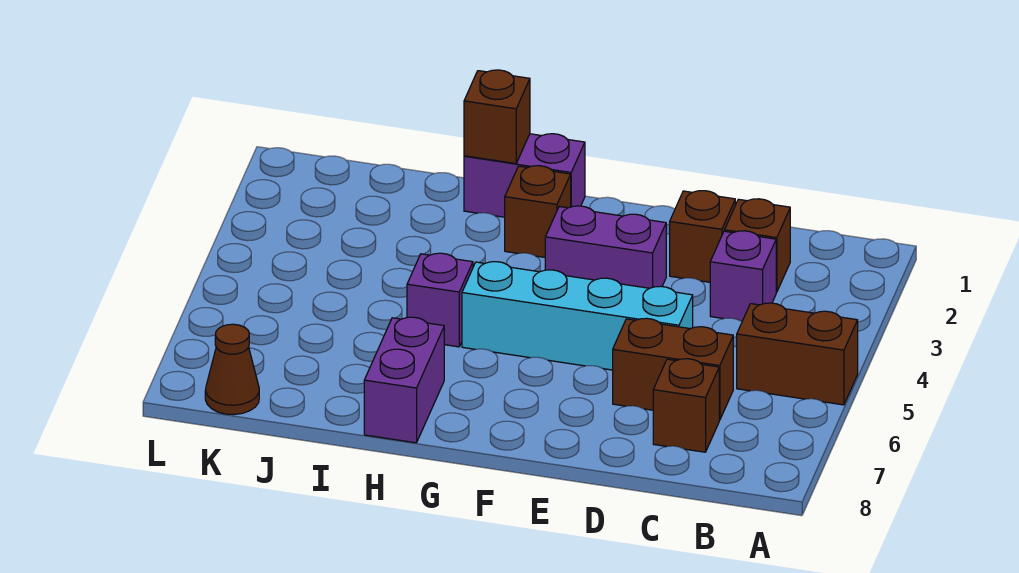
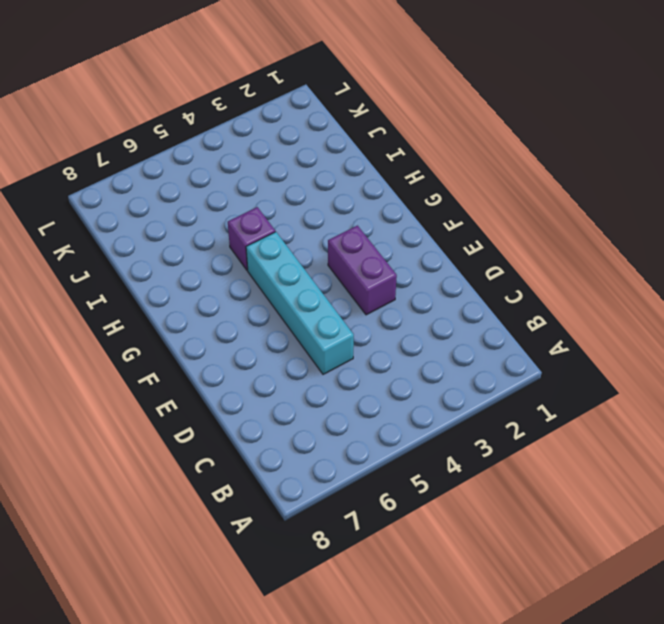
none -> brown brick A5:B5 level 1
none -> brown brick C2 level 1
none -> purple brick C3 level 1

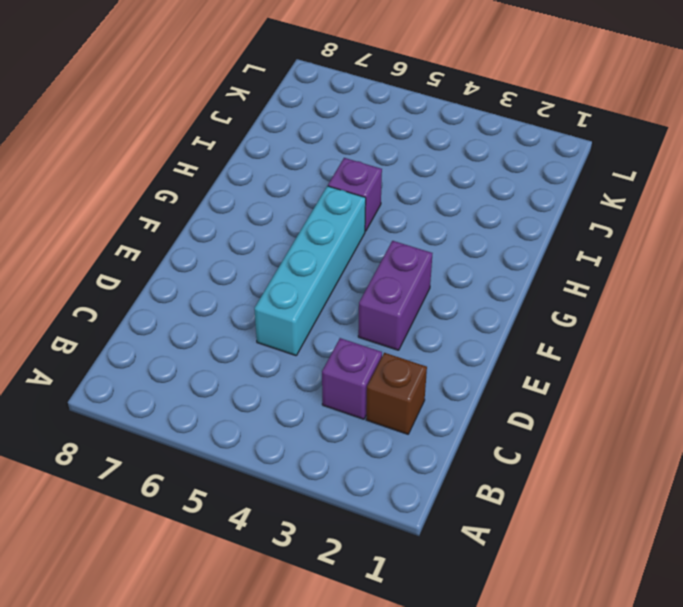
none -> brown brick A5:B5 level 1
none -> brown brick C6:D6 level 1
none -> brown brick C7 level 1

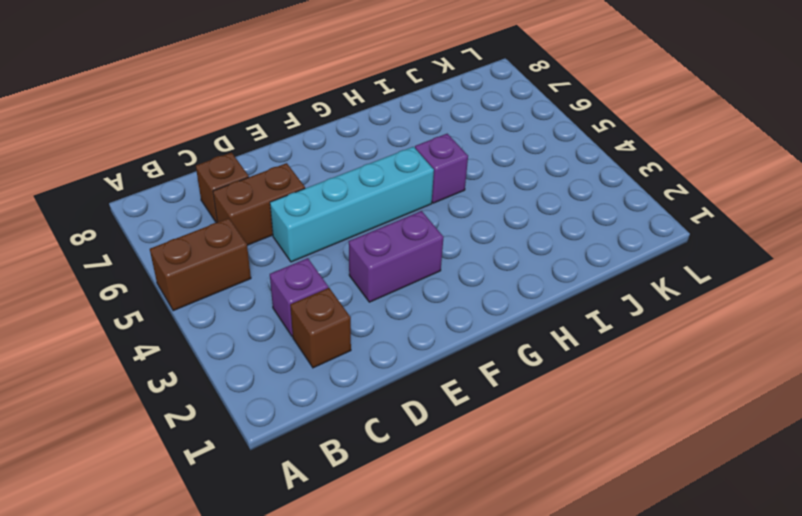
none -> brown brick D2 level 1
none -> purple brick G1:H1 level 1
none -> brown brick G2 level 1

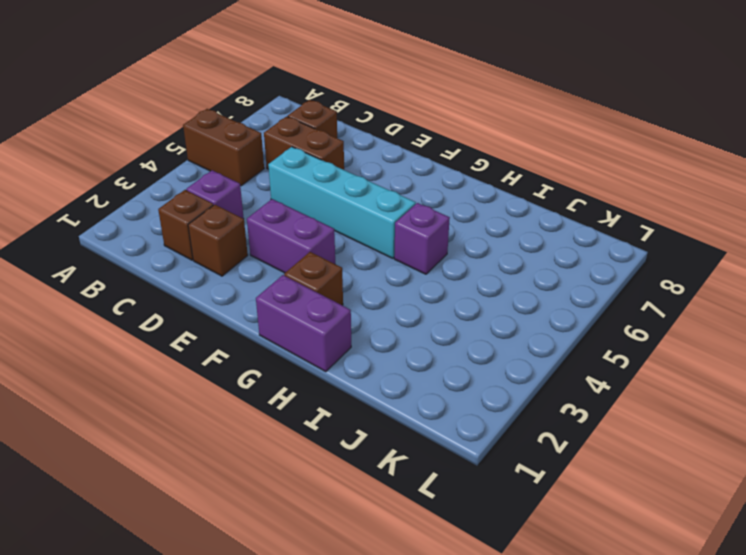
none -> purple brick H7:H8 level 1
none -> brown cone K8 level 1
none -> brown brick H1 level 2

